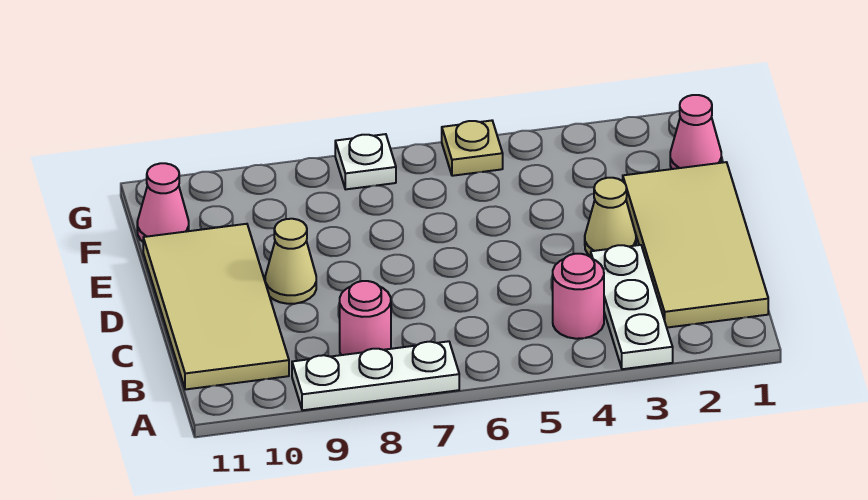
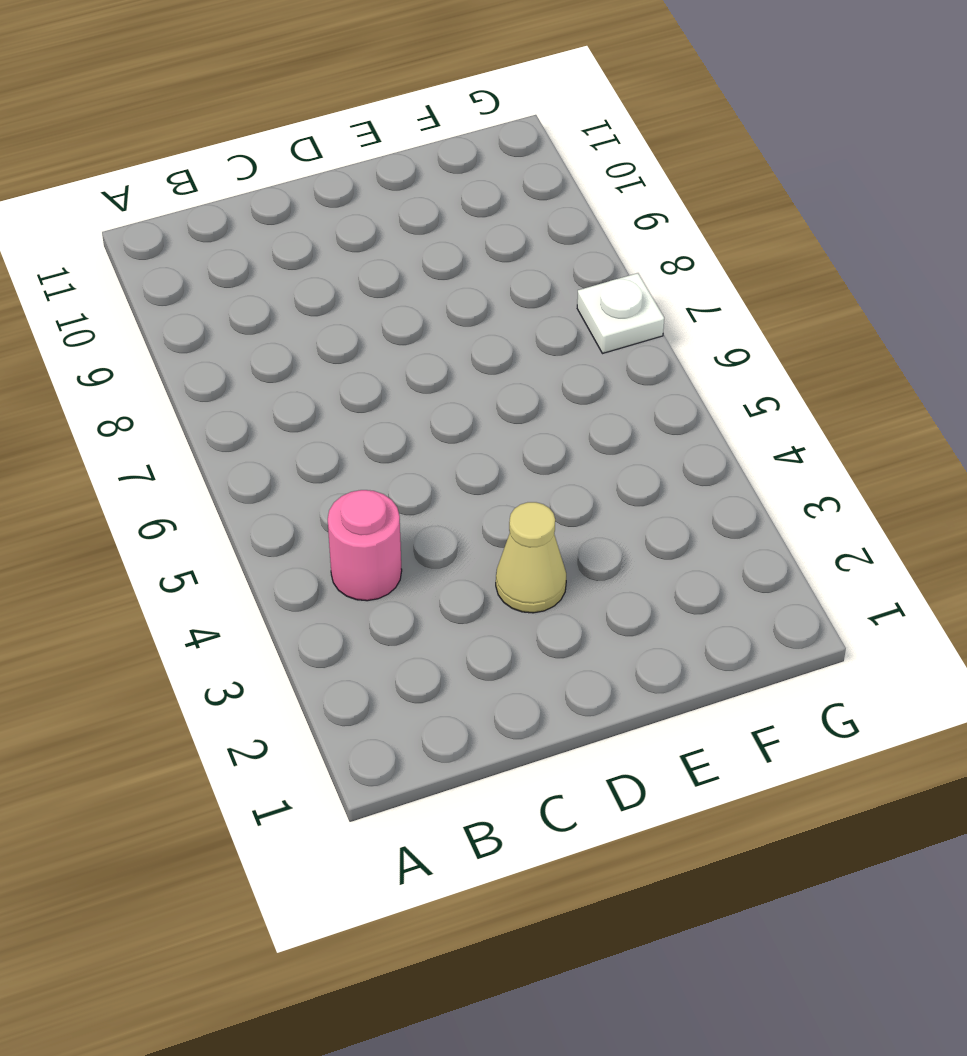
none -> white plate A3:C3 level 1
none -> white plate A7:A9 level 1
none -> tan tile B1:E2 level 1

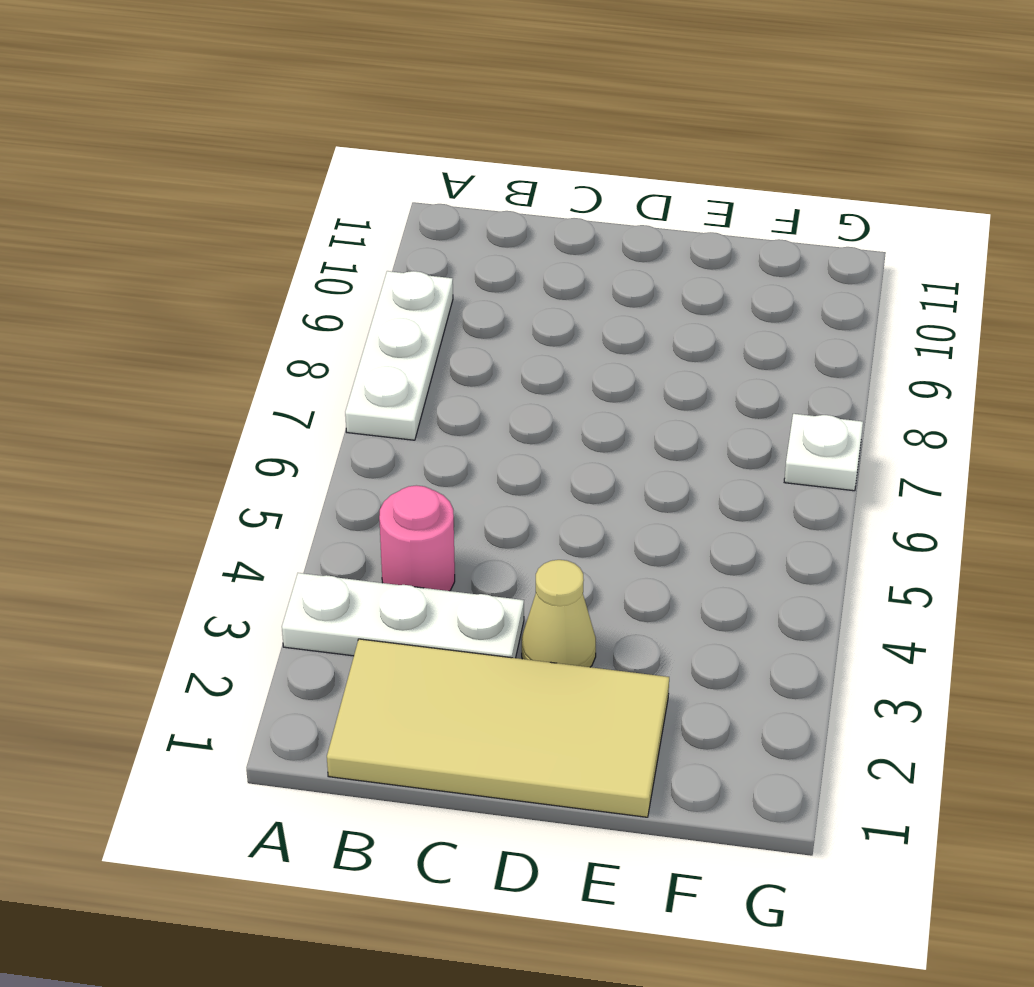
none -> pink round brick B8 level 1
none -> tan tile B10:E11 level 1
none -> tan cone D9 level 1

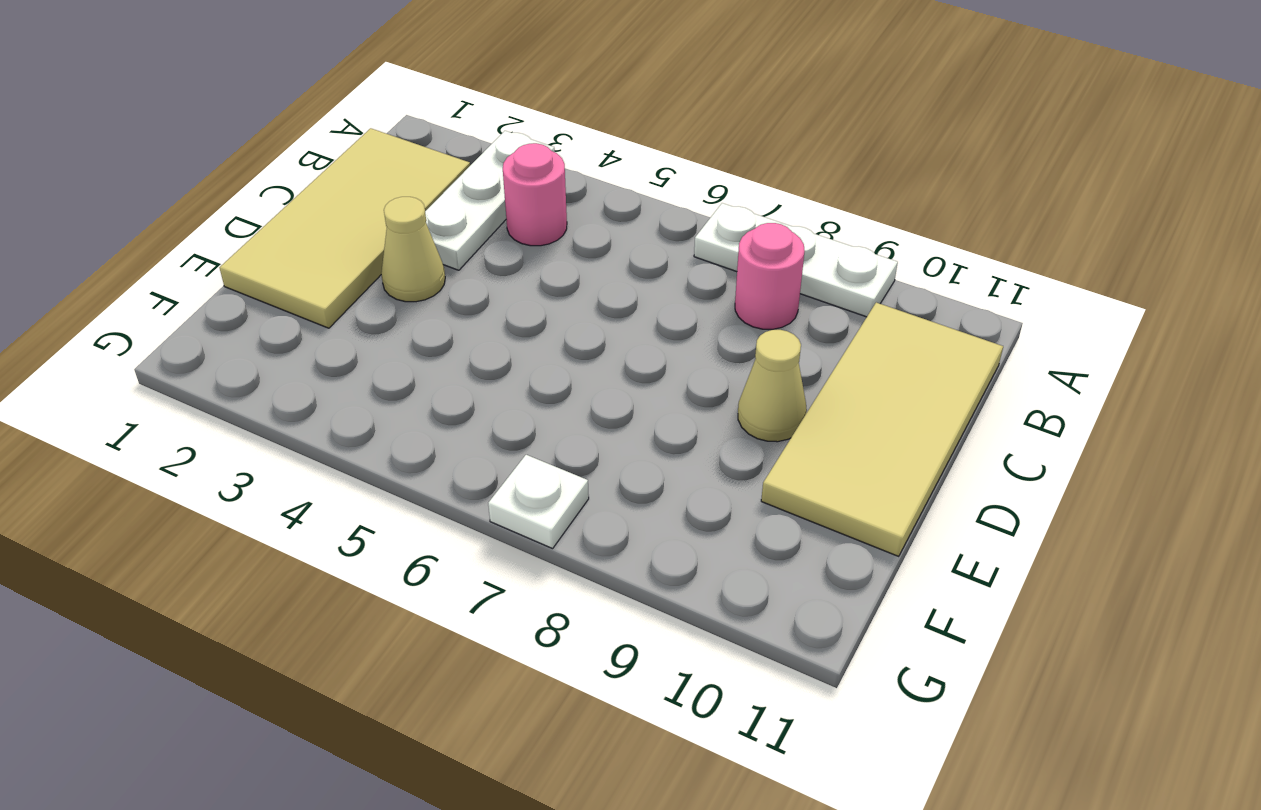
none -> pink cone F1 level 1
none -> pink cone F11 level 1
none -> tan plate G5 level 1

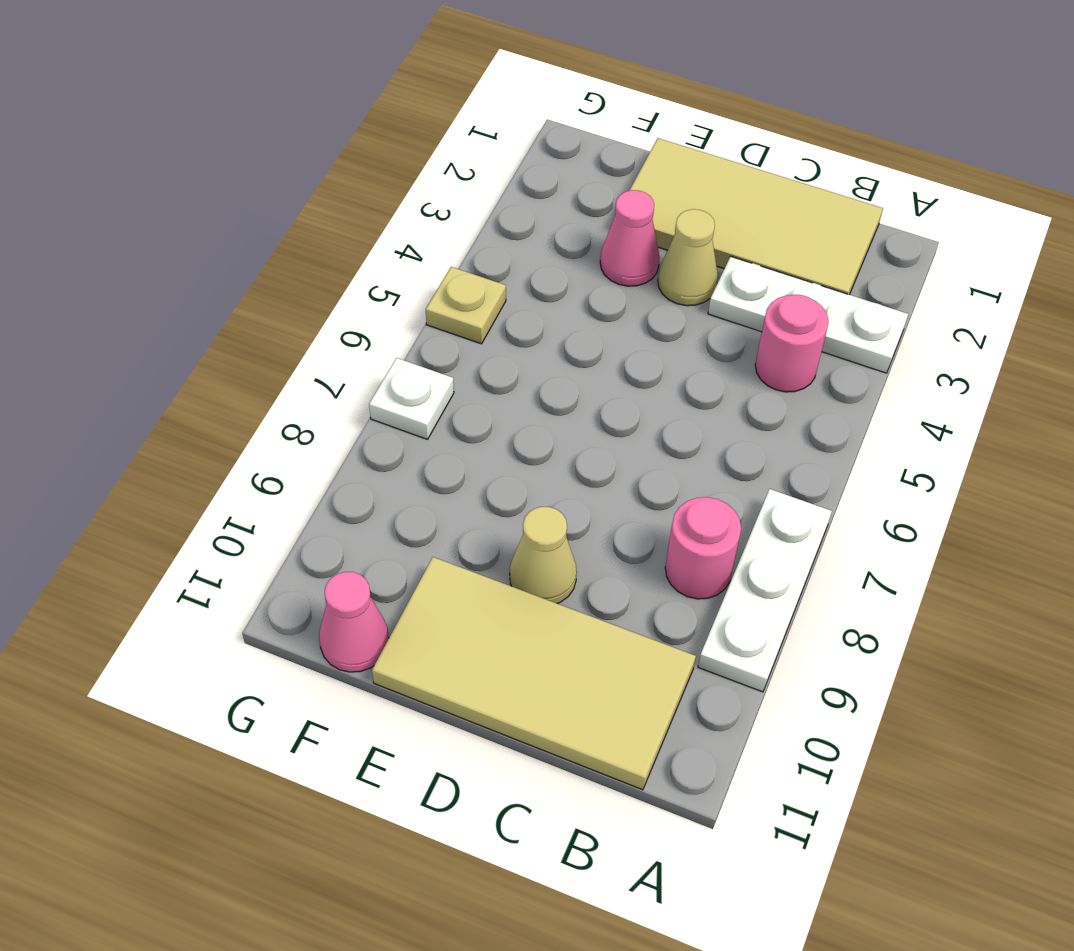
pink cone E3 level 1 -> pink cone F1 level 1

